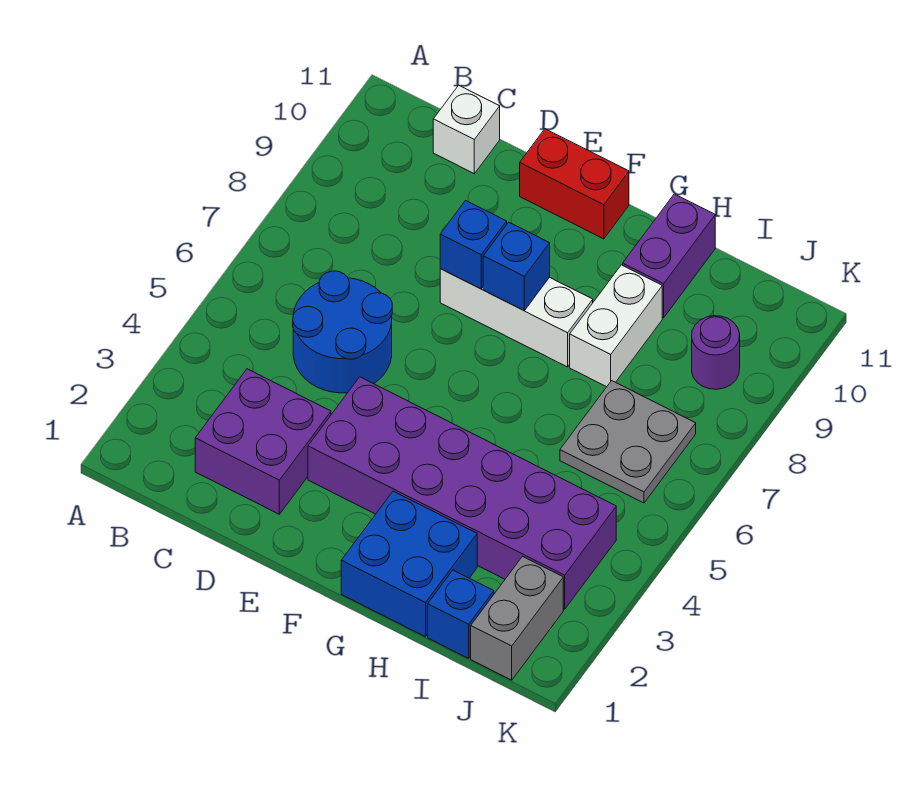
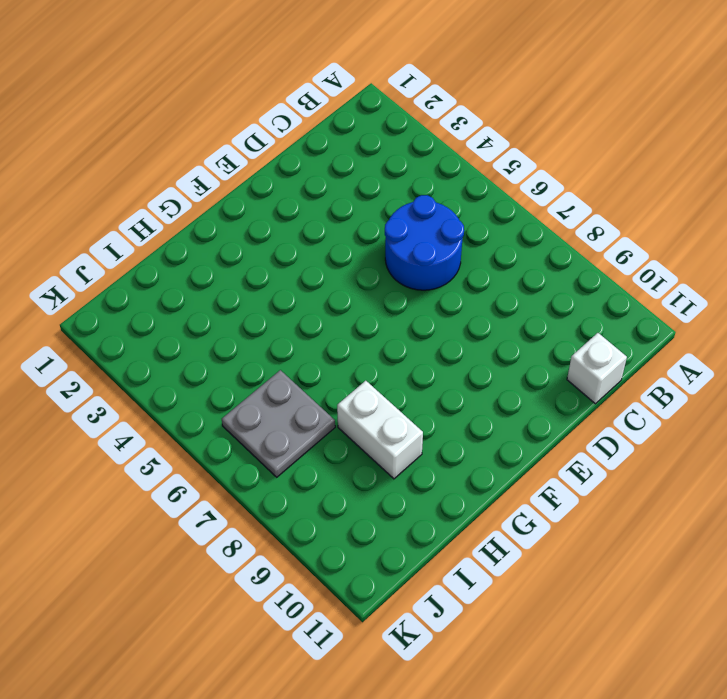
none -> purple brick C2:D3 level 1
none -> purple brick E3:J4 level 1
none -> white brick E8:G8 level 1

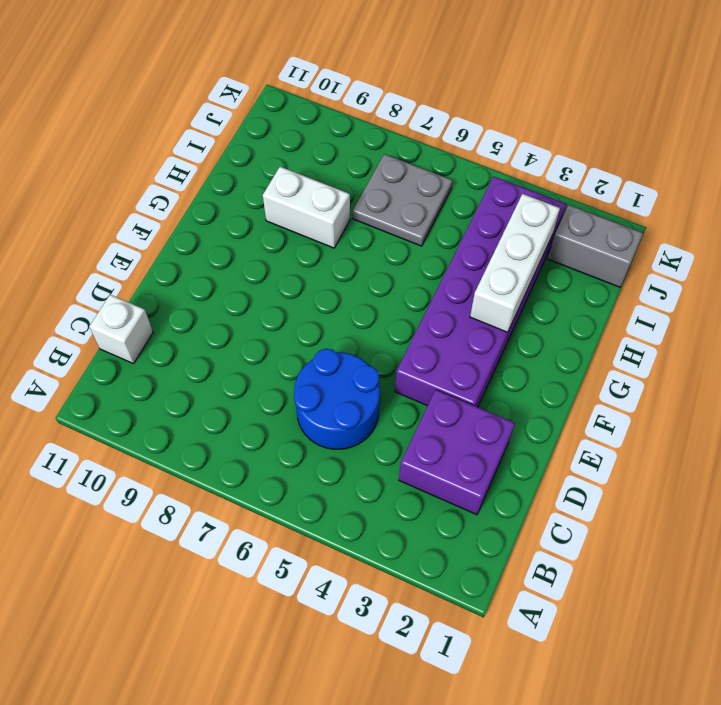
white brick G3:I3 level 2 -> white brick E8:G8 level 1
none -> red brick E11:F11 level 1
none -> blue brick G1:H2 level 1
none -> purple brick H10:H11 level 1

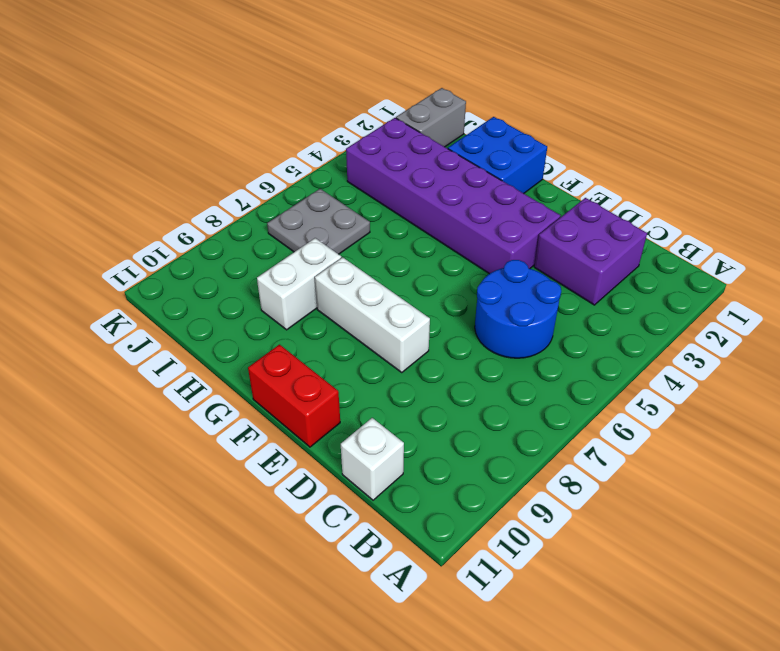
none -> purple brick H10:H11 level 1
none -> blue brick I1 level 1
none -> purple round brick J9 level 1

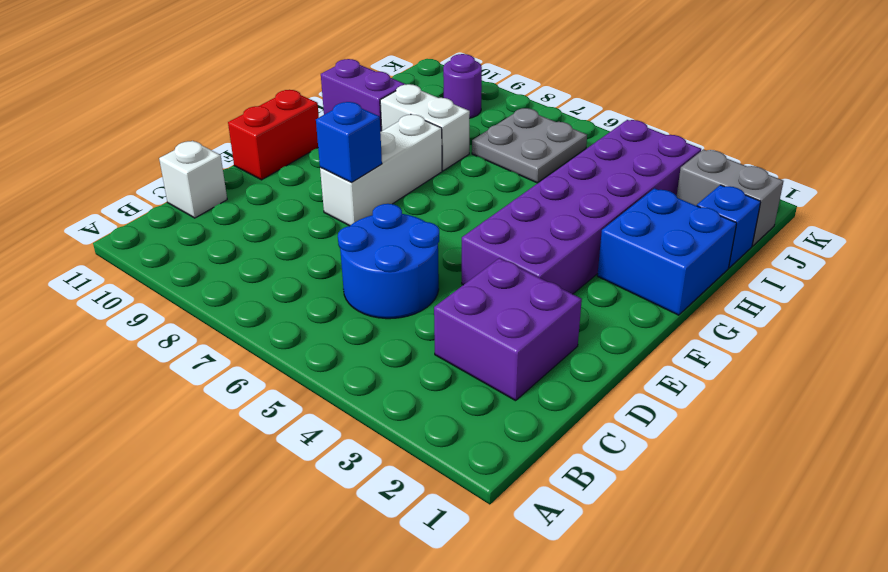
none -> blue brick F8 level 2

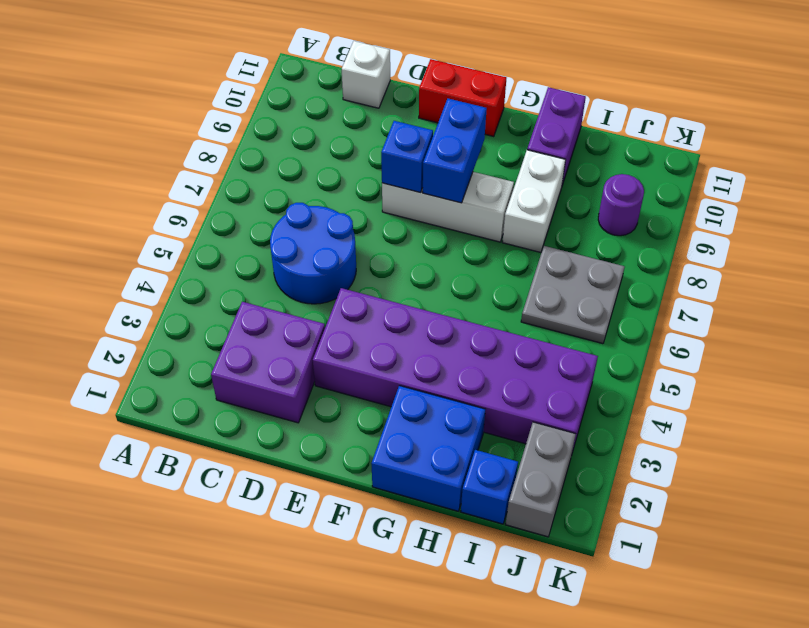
blue brick F8:F9 level 2 -> blue brick F8 level 2

